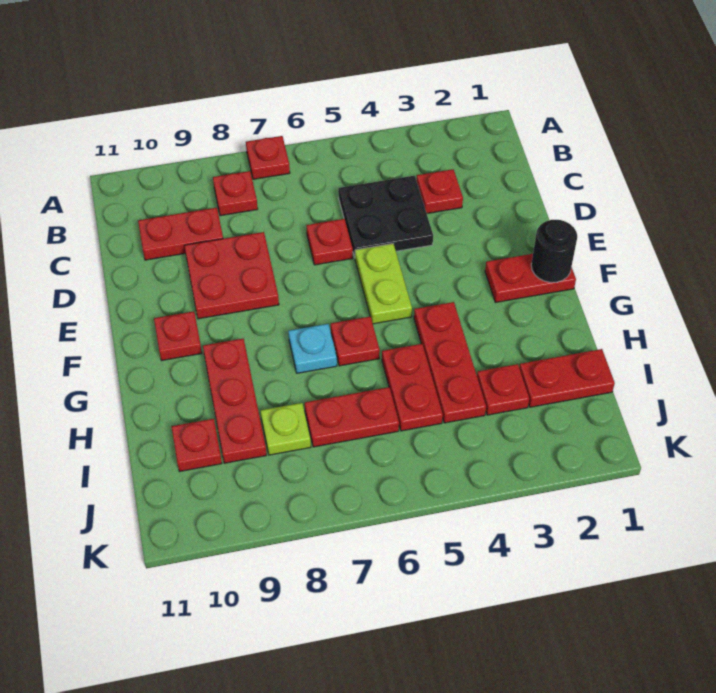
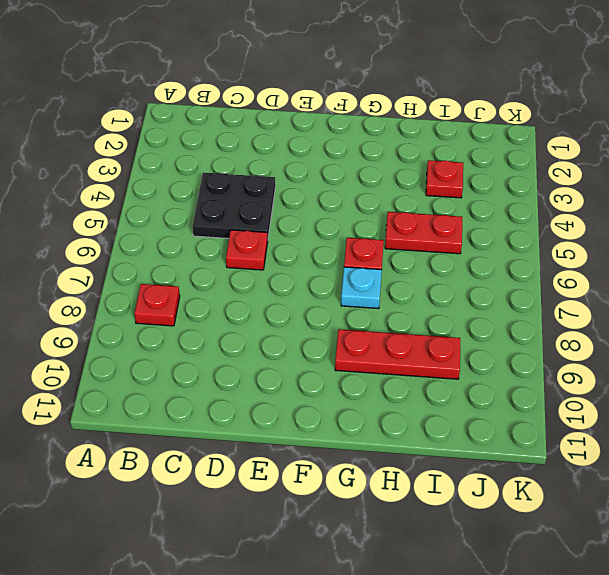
none -> red plate A7 level 1
none -> red plate C3 level 1
none -> red plate C9:C10 level 1

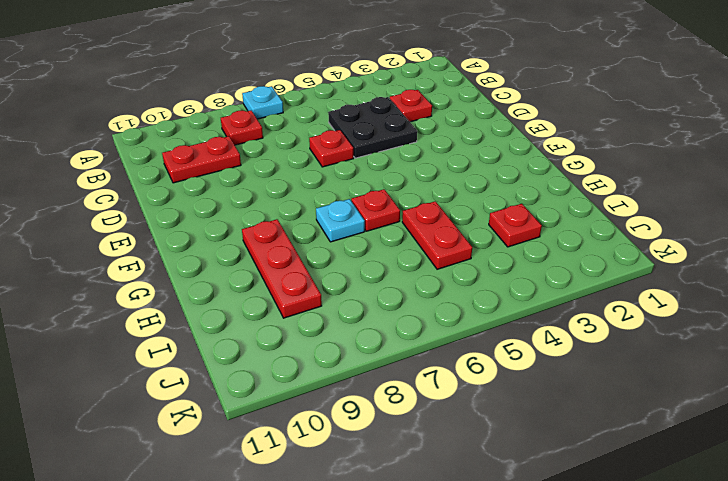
cyan plate A7 level 1 -> red plate A7 level 1
none -> red plate D8:E9 level 1
none -> lime plate E5:F5 level 1
none -> red plate F1:F2 level 1

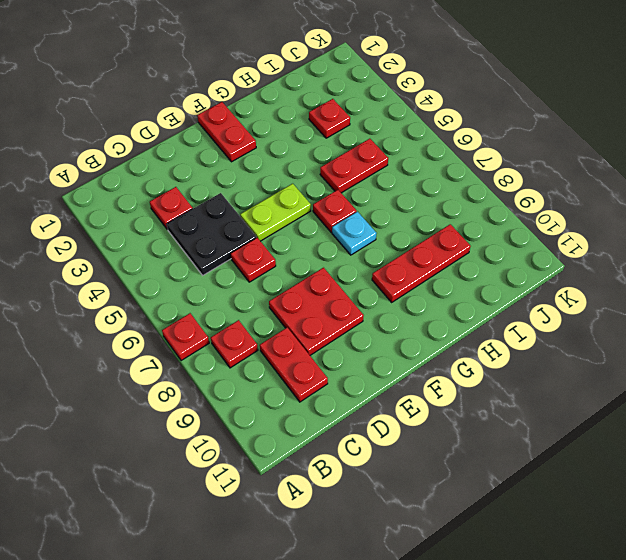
none -> red plate F10 level 1
none -> red plate G4:I4 level 1
none -> red plate I1:I2 level 1

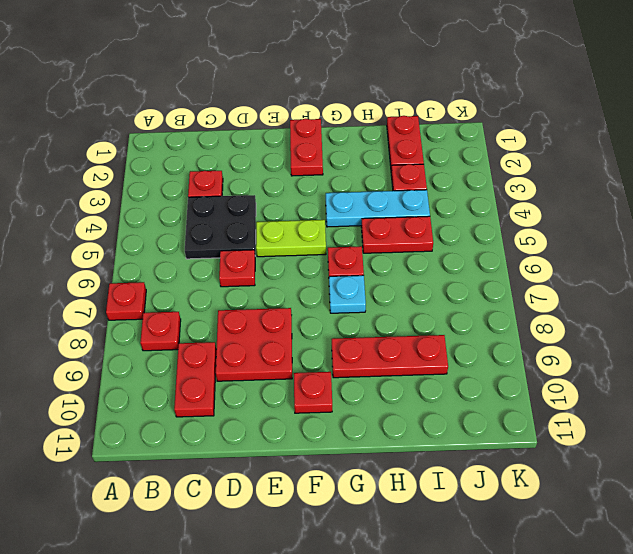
cyan plate G4:I4 level 1 -> red plate G4:I4 level 1
none -> red plate I6:I7 level 1
none -> lime plate I8 level 1
none -> red plate I10 level 1

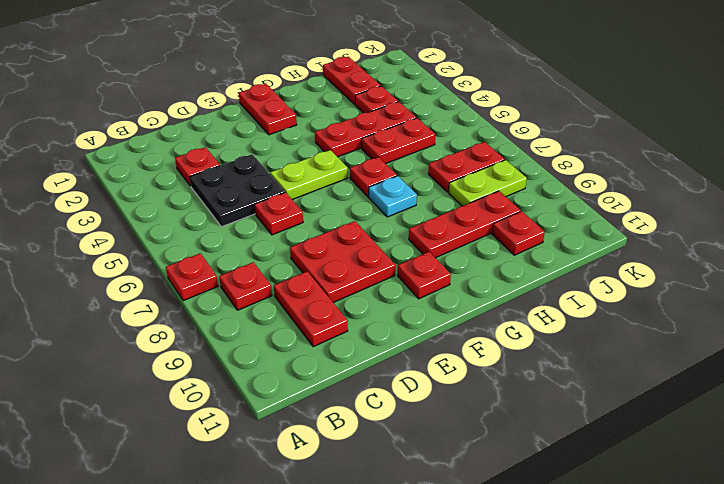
red plate I7:J7 level 1 -> red plate I6:I7 level 1
lime plate I8:J8 level 1 -> lime plate I8 level 1
none -> black round brick F1 level 2

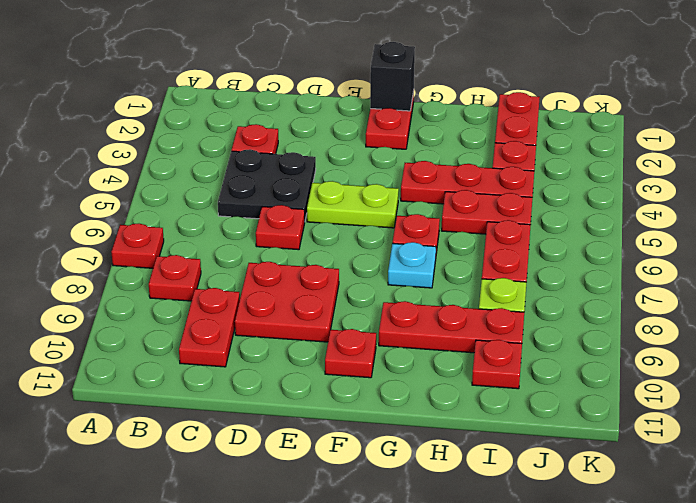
black brick F1 level 2 -> black round brick F1 level 2

